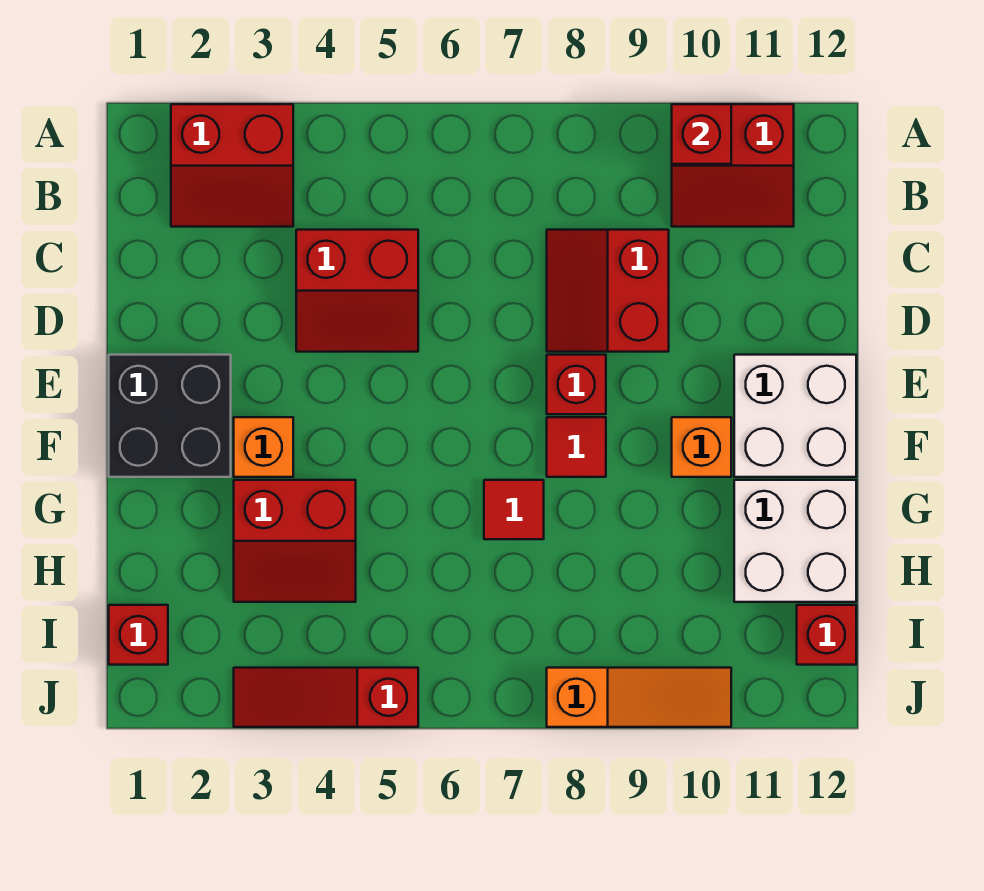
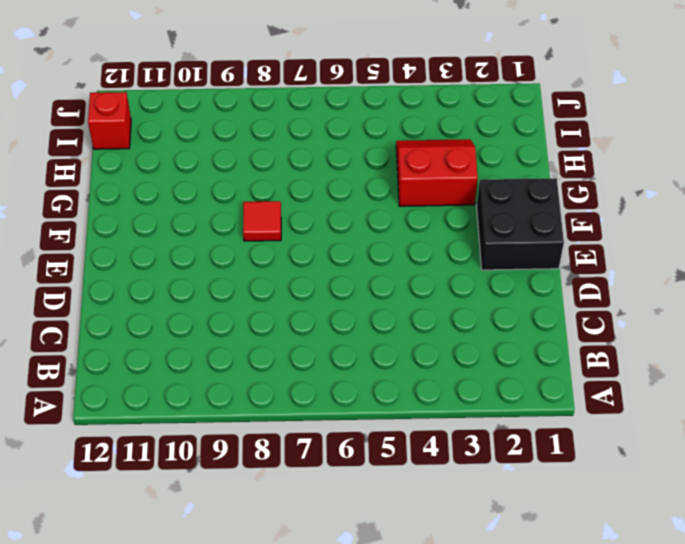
none -> red slope A2:B3 level 1 top A
none -> red slope A10:B11 level 1 top A
none -> red slope C4:D5 level 1 top C

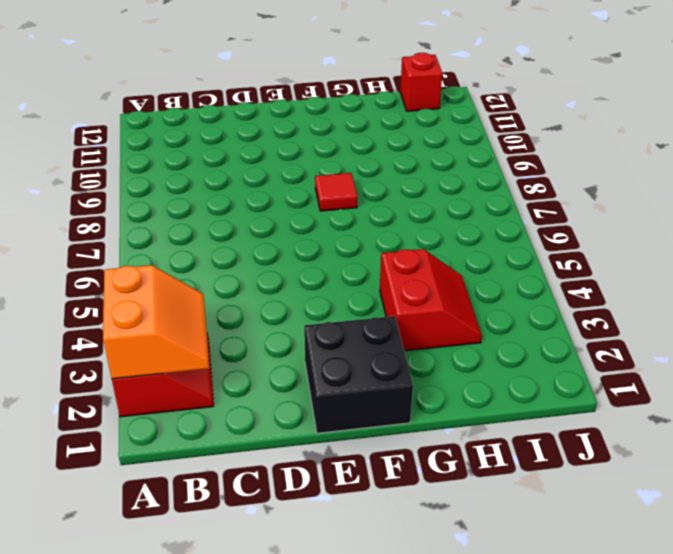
orange slope A2:B3 level 2 top A -> none
none -> red slope A10:B11 level 1 top A
none -> red slope C4:D5 level 1 top C
none -> red slope C8:D9 level 1 top 9

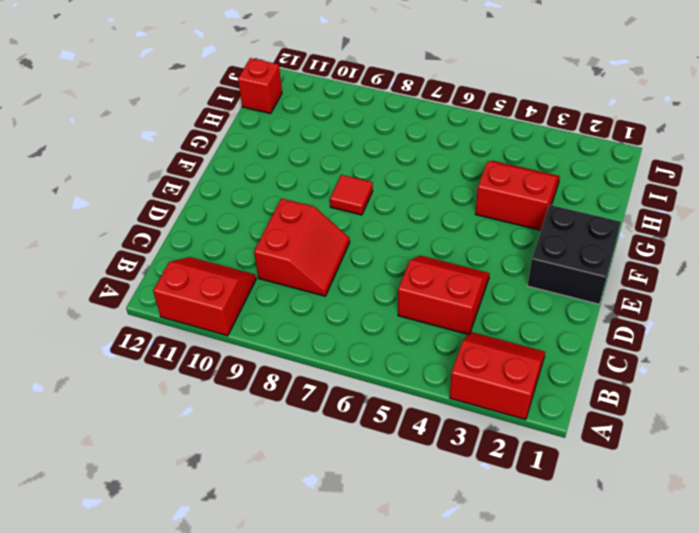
none -> red brick E8 level 1
none -> white brick E11:F12 level 1
none -> orange brick F3 level 1

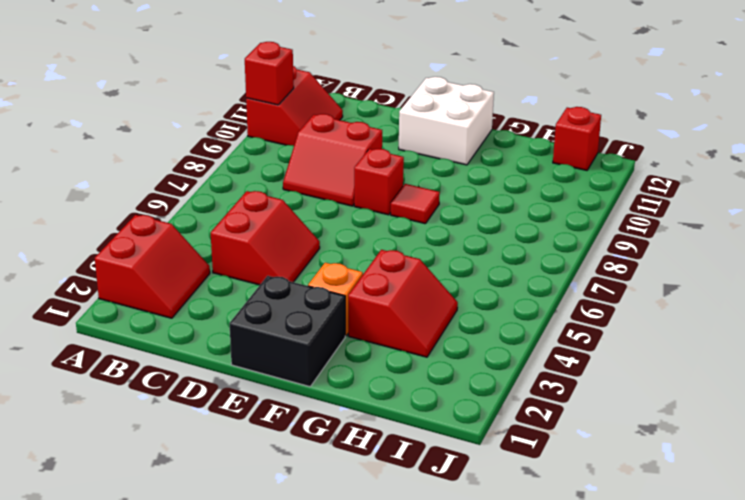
none -> orange brick F10 level 1
none -> red tile G7 level 1
none -> white brick G11:H12 level 1

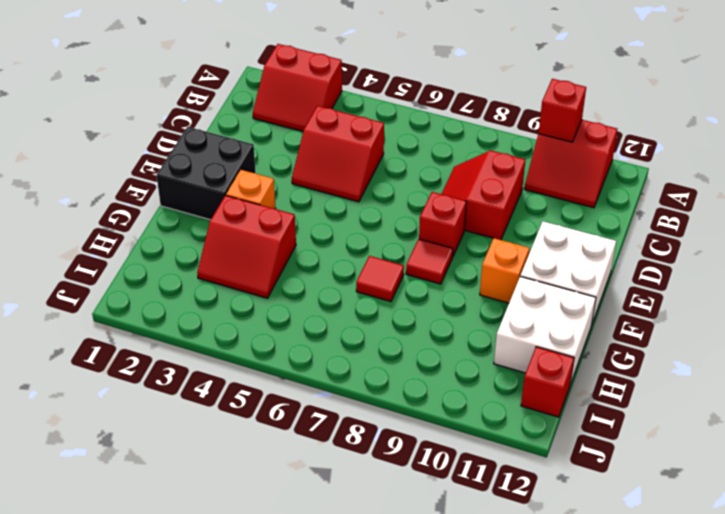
none -> red brick I1 level 1
none -> red slope J3:J5 level 1 top 5
none -> orange slope J8:J10 level 1 top 8

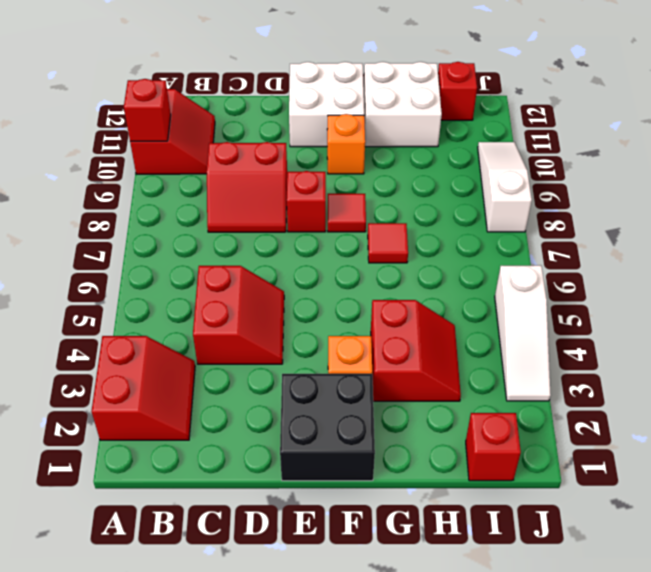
white slope J3:J5 level 1 top 5 -> red slope J3:J5 level 1 top 5
white slope J8:J10 level 1 top 8 -> orange slope J8:J10 level 1 top 8

